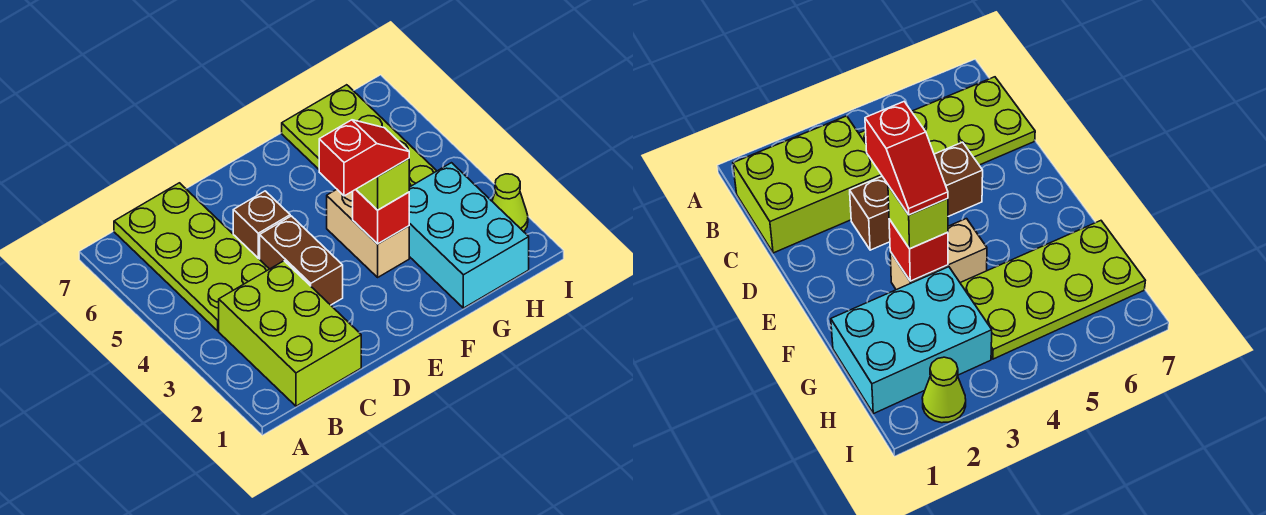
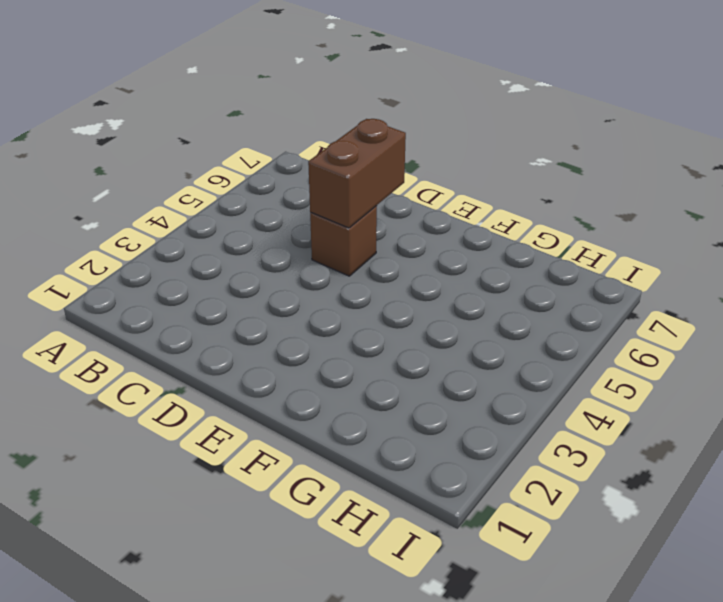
brown brick D5:D6 level 2 -> brown brick D3:D4 level 1
none -> lime brick B1:C3 level 1
none -> lime plate B4:C7 level 1

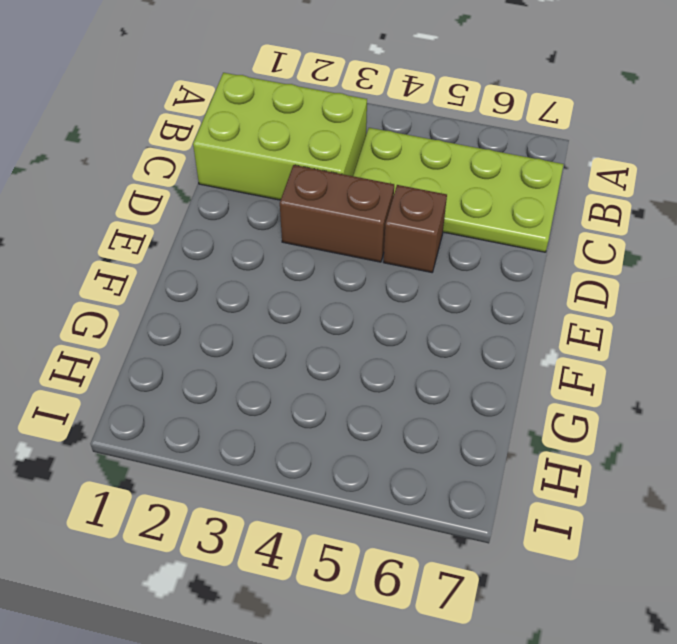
none -> tan brick F3:F4 level 1
none -> cyan brick G1:H3 level 1

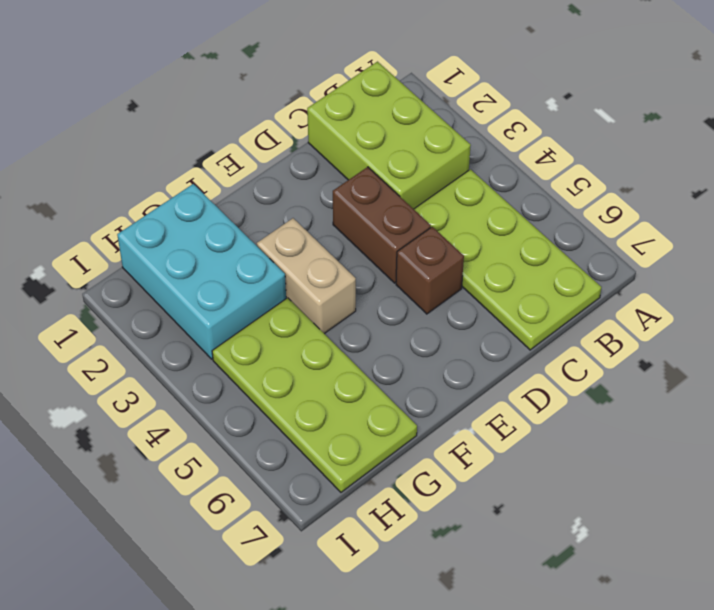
none -> lime cone I2 level 1
none -> red brick F3 level 2

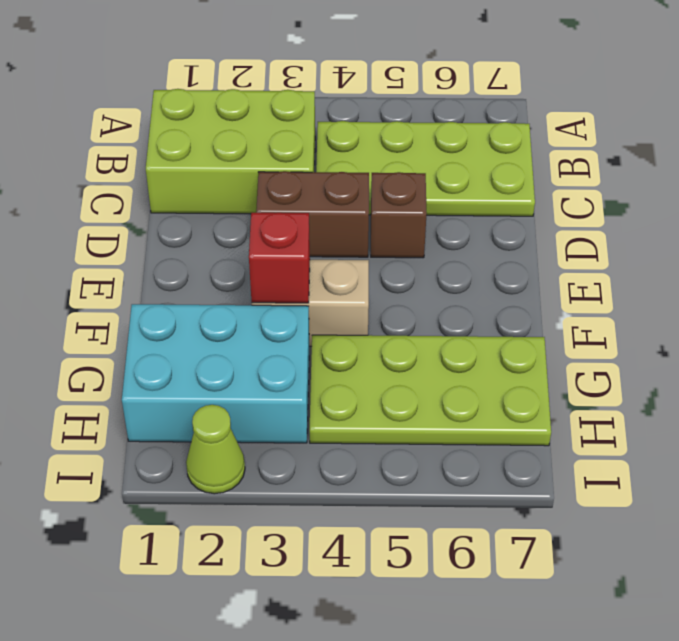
none -> lime brick F3 level 3
none -> red slope E3:F3 level 4 top E

